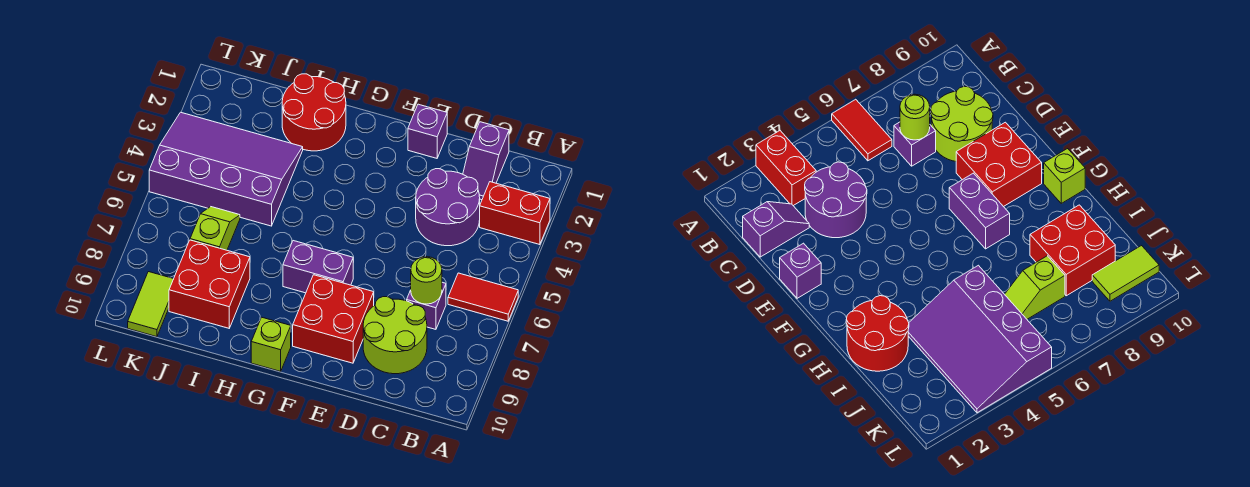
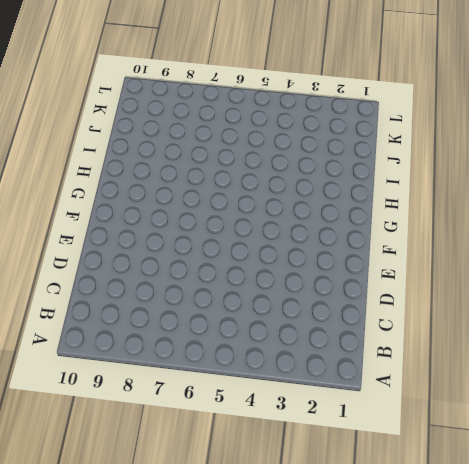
none -> red brick A3:B3 level 1
none -> red tile A6:B6 level 1
none -> purple slope C1:C2 level 1 top 1

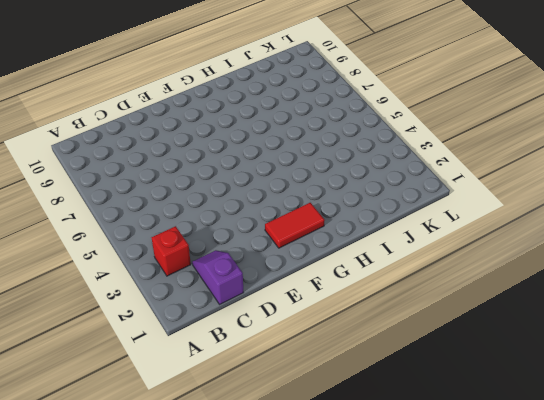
red brick B3 level 1 -> red brick A3:B3 level 1
red tile F2:G2 level 1 -> red tile A6:B6 level 1
none -> purple round brick C3:D4 level 1
none -> purple brick C7 level 1
none -> lime round brick C8:D9 level 1

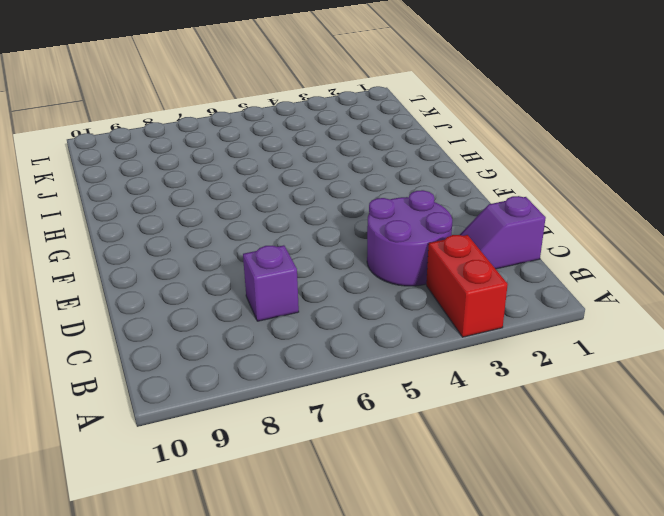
none -> red tile A6:B6 level 1
none -> lime round brick C8:D9 level 1
none -> purple brick E1 level 1

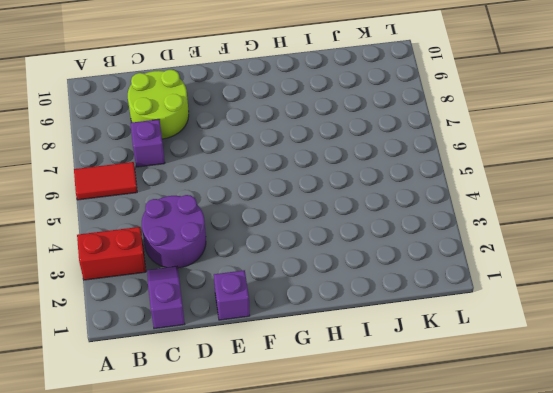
none -> red brick E8:F9 level 1
none -> purple brick F7:G7 level 1
none -> lime brick G10 level 1

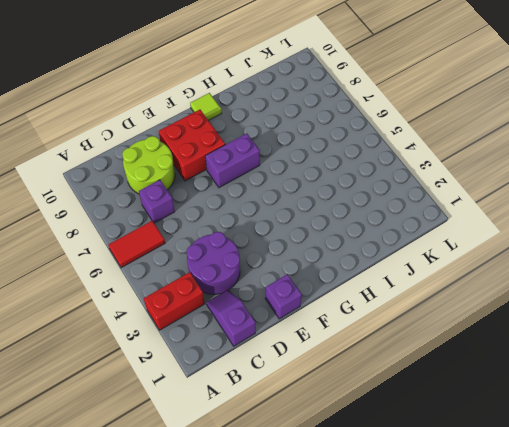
lime tile G10 level 1 -> lime brick G10 level 1
none -> red round brick H1:I2 level 1
none -> purple slope I3:L5 level 1 top 5
none -> red brick I8:J9 level 1

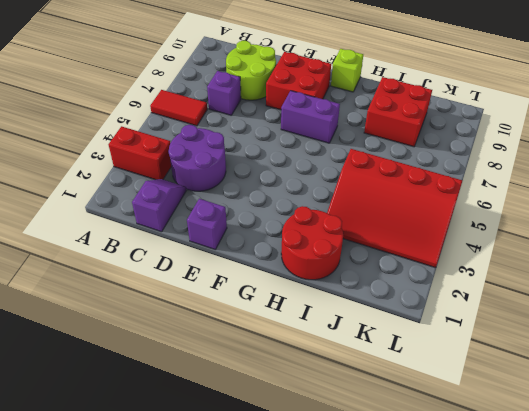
red slope I3:L5 level 1 top 5 -> purple slope I3:L5 level 1 top 5
none -> lime slope J6:J7 level 1 top 7
none -> lime tile K9:K10 level 1
none -> lime round brick C7 level 2

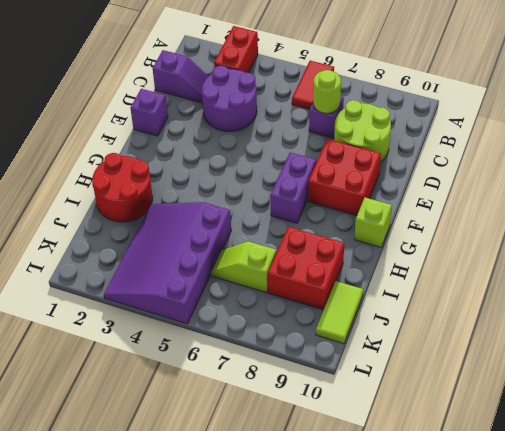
lime tile J10:K10 level 1 -> lime tile K9:K10 level 1

